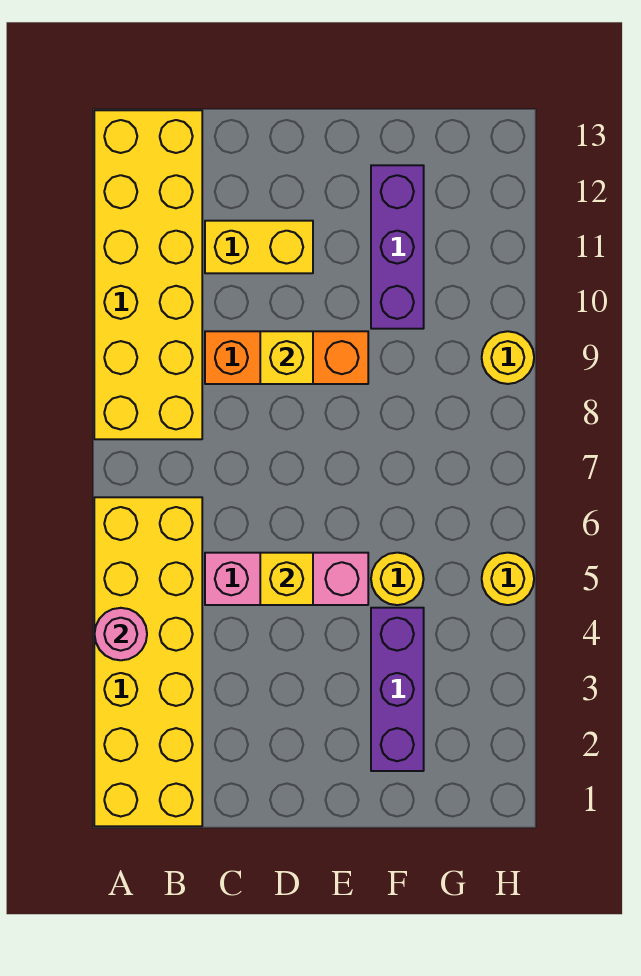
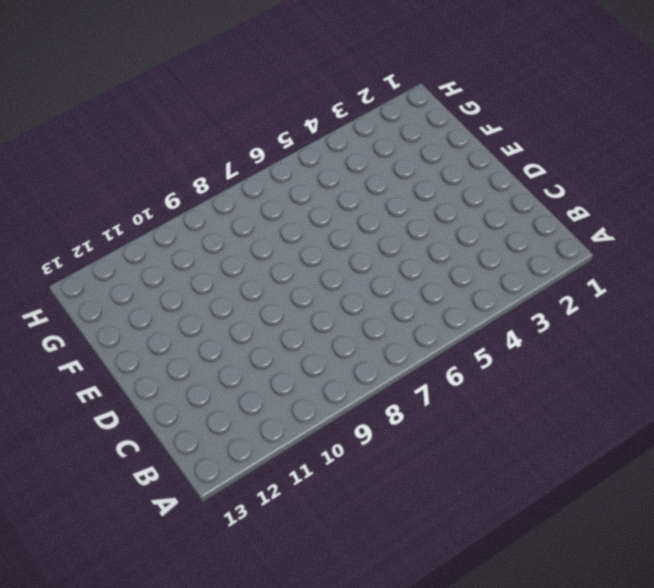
none -> yellow brick A1:B6 level 1
none -> yellow brick A8:B13 level 1
none -> pink brick C5:E5 level 1

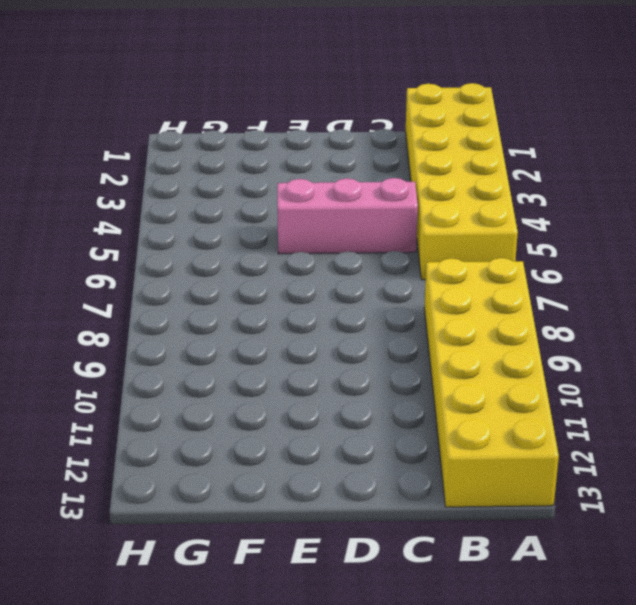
none -> orange brick C9:E9 level 1
none -> yellow brick C11:D11 level 1
none -> purple brick F2:F4 level 1

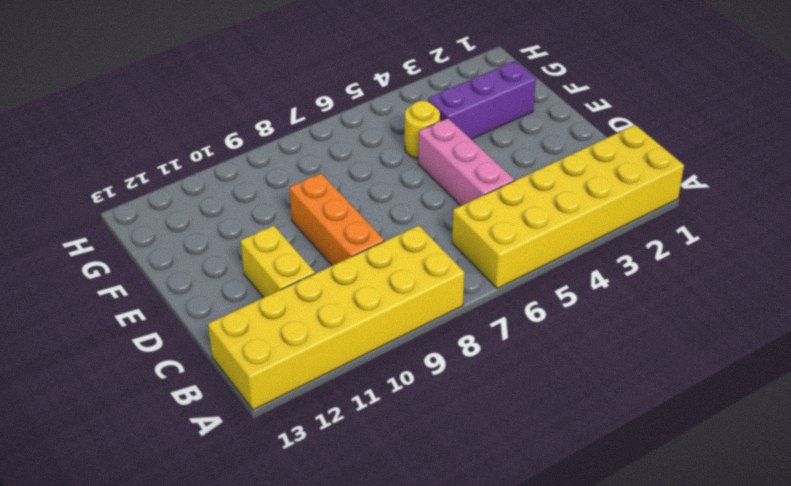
none -> purple brick F10:F12 level 1
none -> yellow round brick H5 level 1
none -> yellow round brick H9 level 1

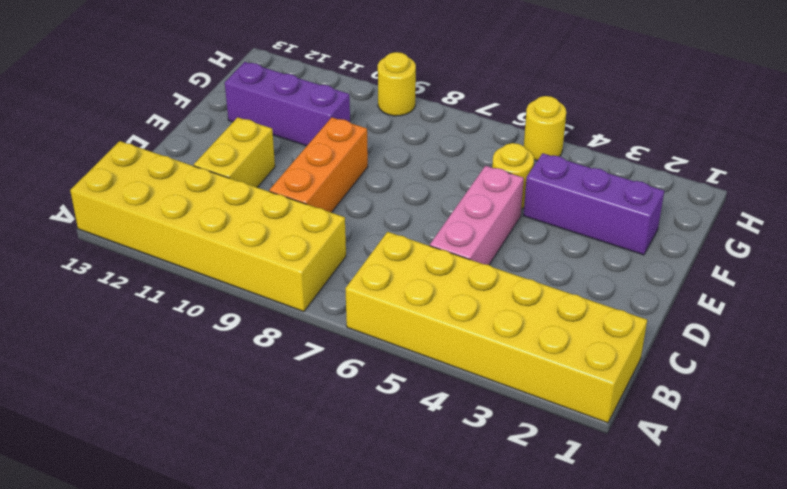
none -> pink round brick A4 level 2
none -> yellow brick D5 level 2
none -> yellow brick D9 level 2

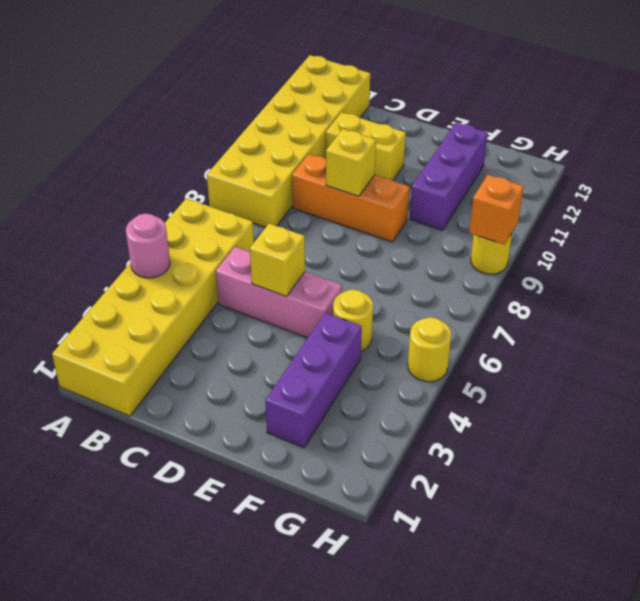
orange brick H9 level 2 -> none

